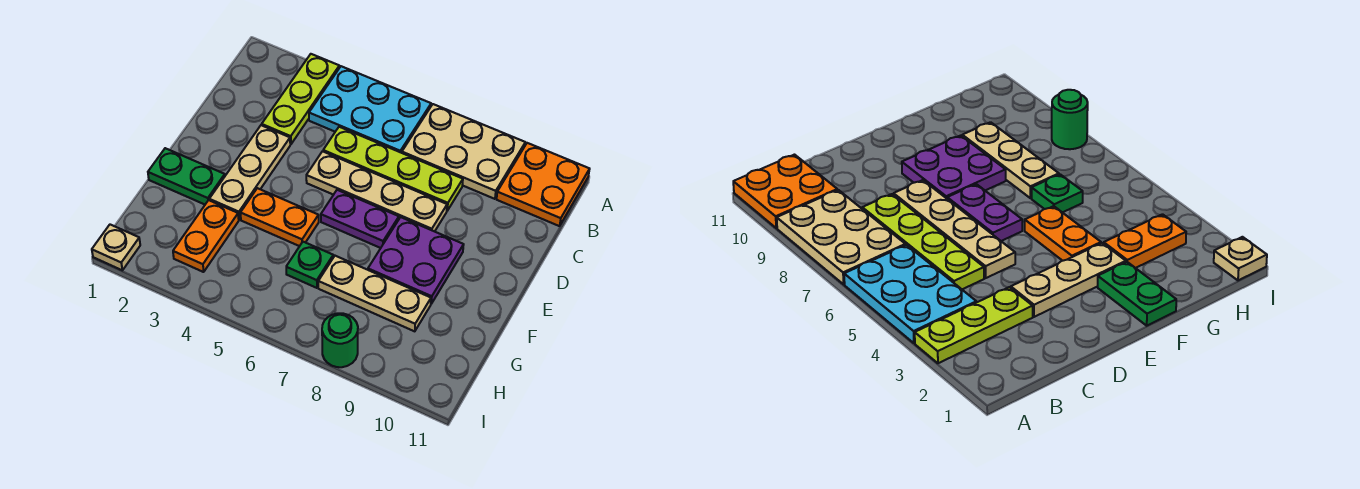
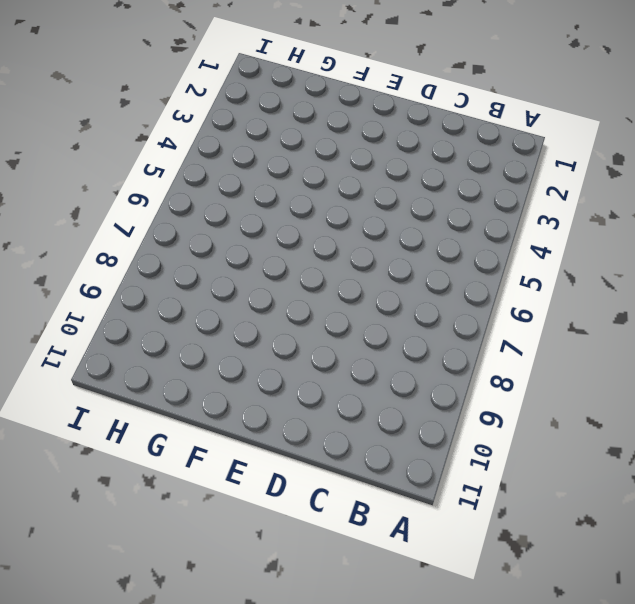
none -> lime plate A3:C3 level 1
none -> cyan plate A4:B6 level 1
none -> tan plate A7:B9 level 1

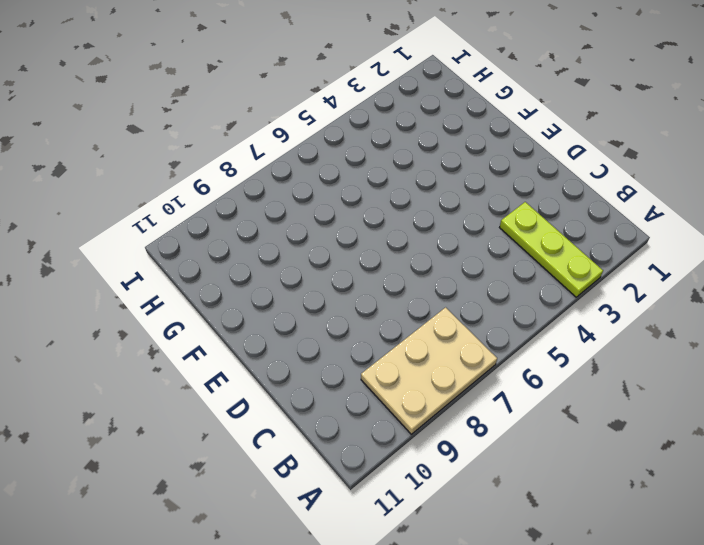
none -> cyan plate A4:B6 level 1
none -> orange plate A10:B11 level 1
none -> lime plate C5:C8 level 1

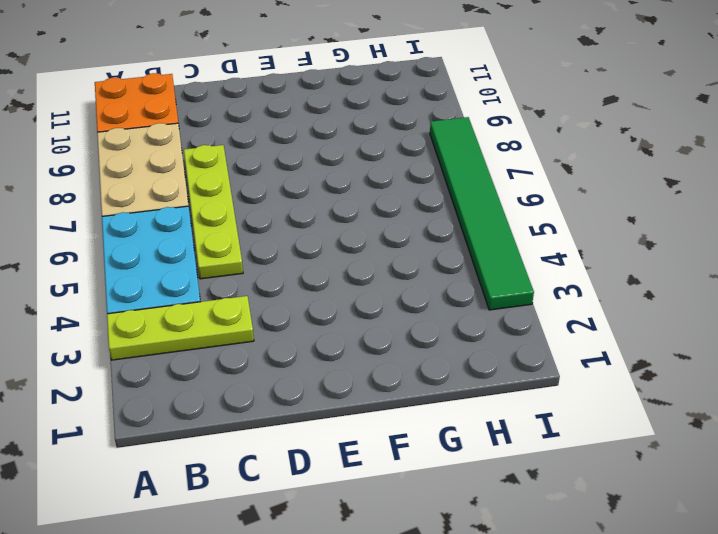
green tile I3:I8 level 1 -> green round brick I8 level 1
none -> tan plate D3:F3 level 1
none -> tan plate D5:D8 level 1
none -> purple plate E6:E7 level 1

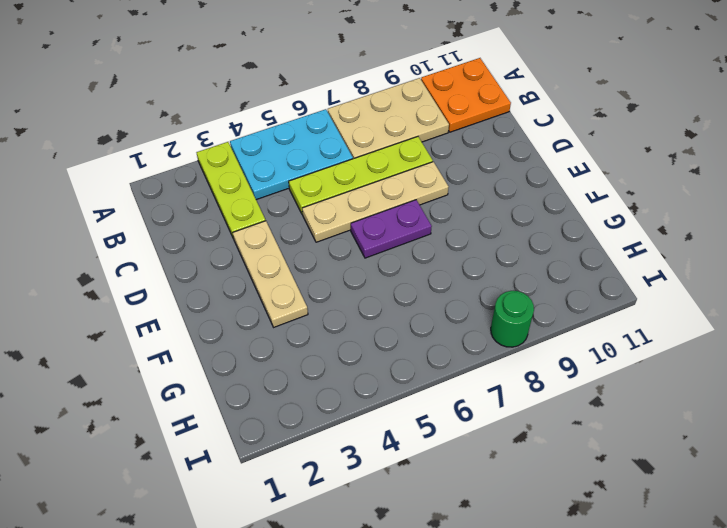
none -> purple plate E8:F9 level 1
none -> green plate F1:F2 level 1
none -> orange plate F4:F5 level 1

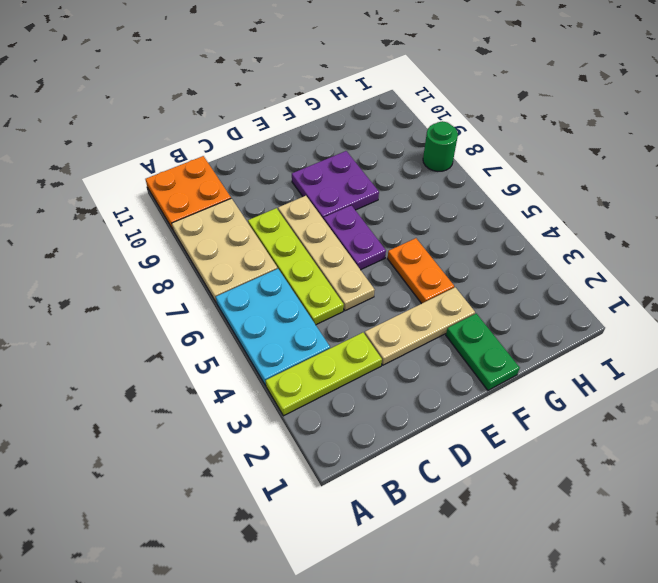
none -> orange plate G3:H3 level 1
none -> green plate G6 level 1
none -> tan plate G7:G9 level 1

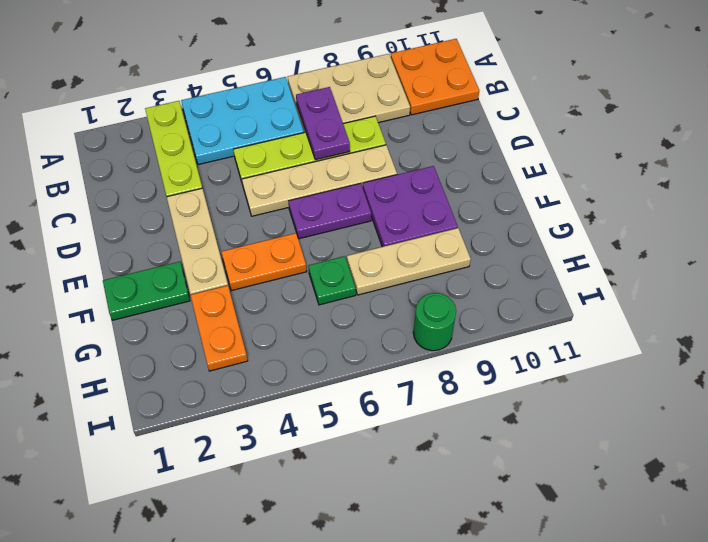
purple plate B7:C7 level 2 -> none
none -> tan plate I1 level 1

